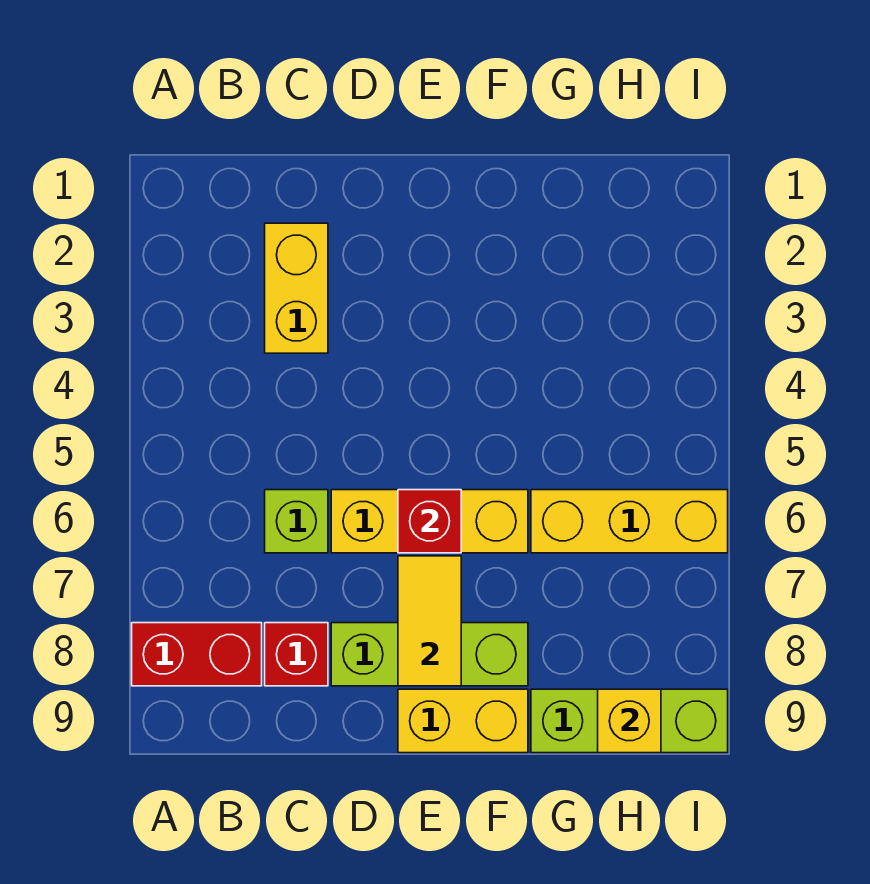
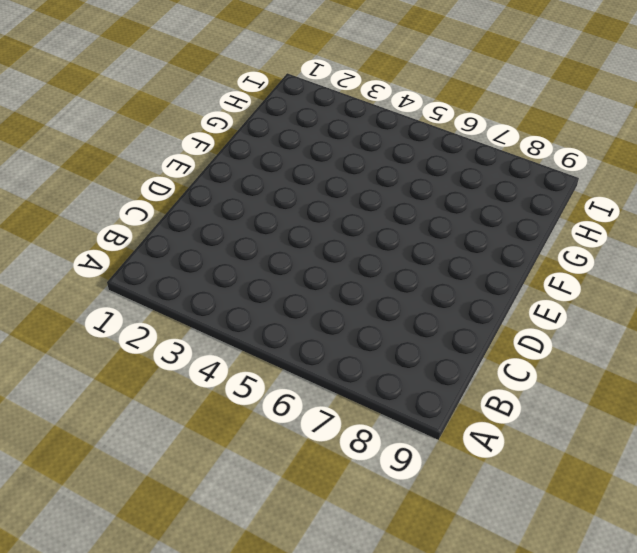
none -> red brick A8:B8 level 1
none -> yellow brick C2:C3 level 1
none -> lime brick C6 level 1

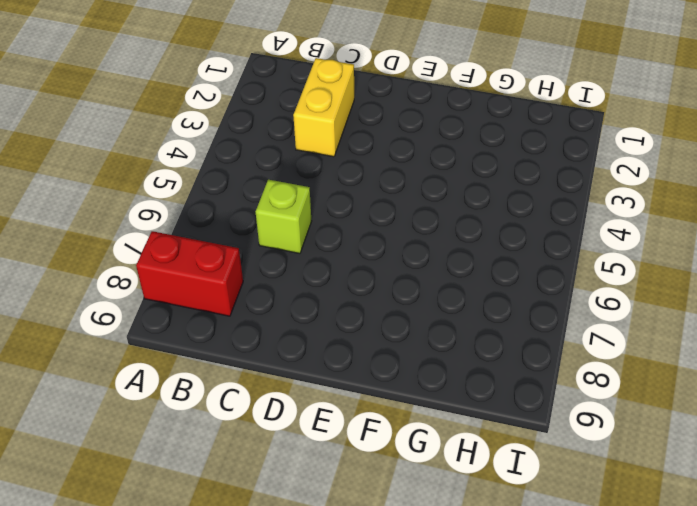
none -> red brick C8 level 1
none -> yellow brick D6:F6 level 1
none -> lime brick D8:F8 level 1

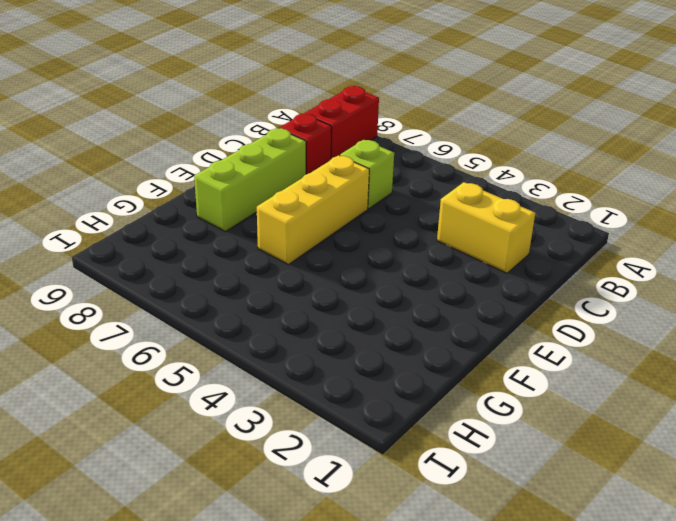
none -> yellow brick E9:F9 level 1
none -> yellow brick G6:I6 level 1
none -> lime brick G9:I9 level 1

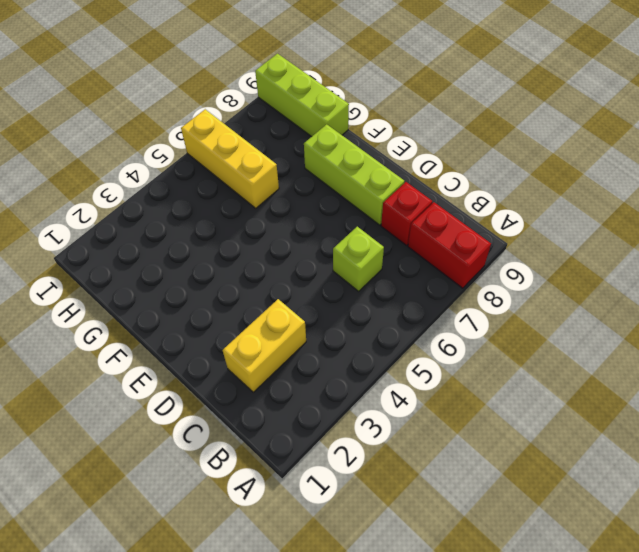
none -> yellow brick D6:F6 level 1
none -> yellow brick E9:F9 level 1
none -> red brick E6 level 2

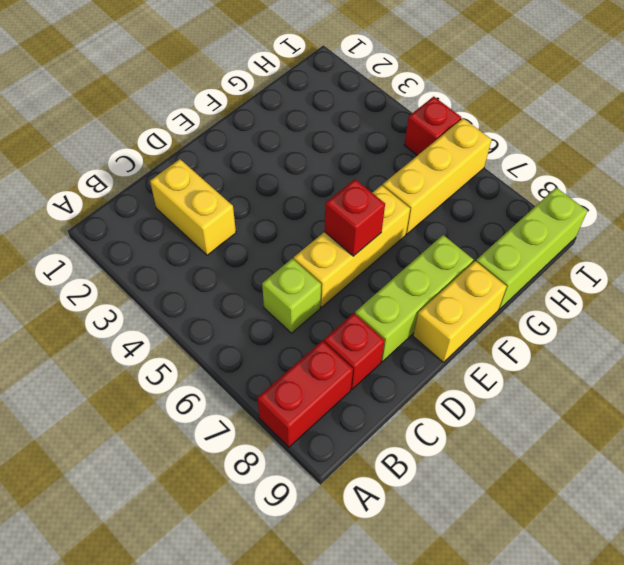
red brick I5 level 1 -> none
none -> yellow tile E7:E8 level 2
none -> yellow brick H9 level 2

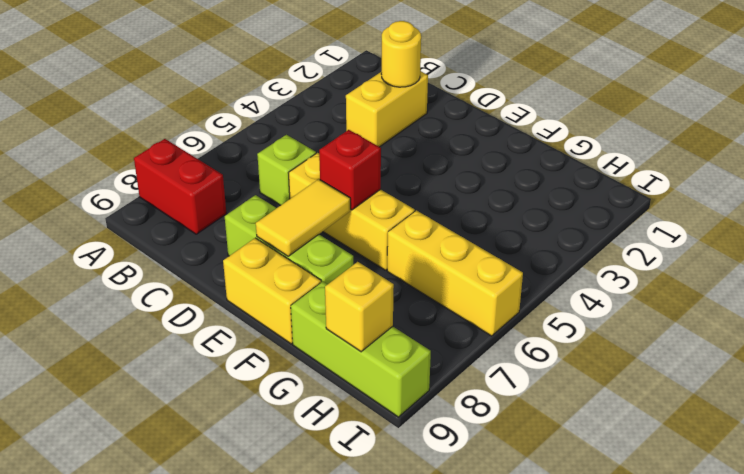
yellow round brick C2 level 2 -> none
none -> red brick C8 level 1

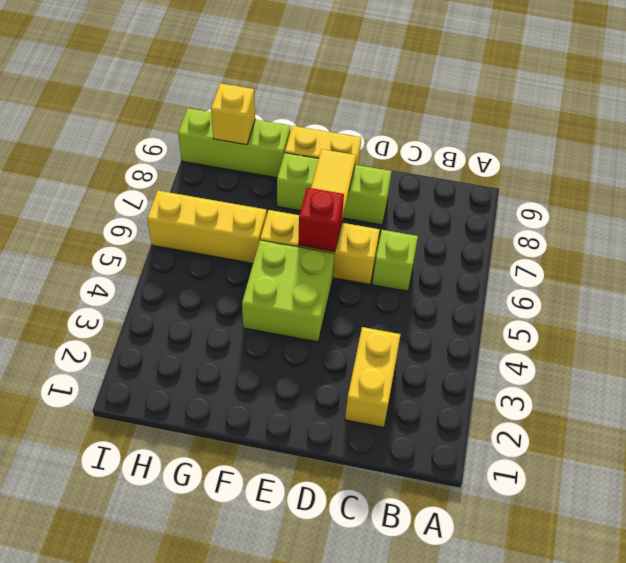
lime brick E4:F5 level 1 -> none
none -> red brick A8:B8 level 1
none -> red brick C8 level 1

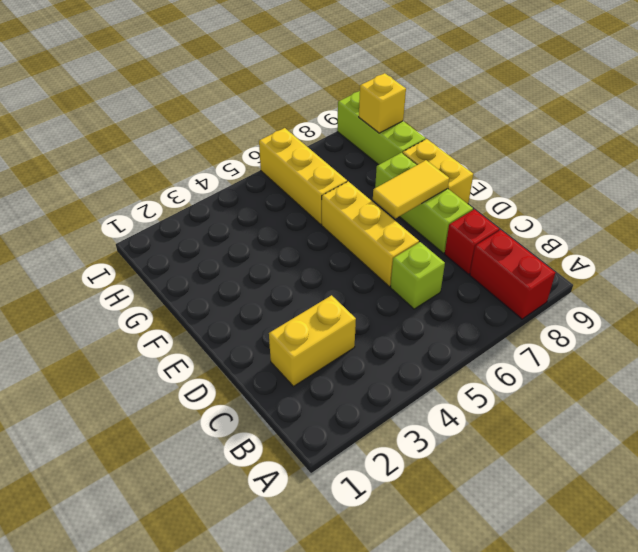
none -> red brick E6 level 2

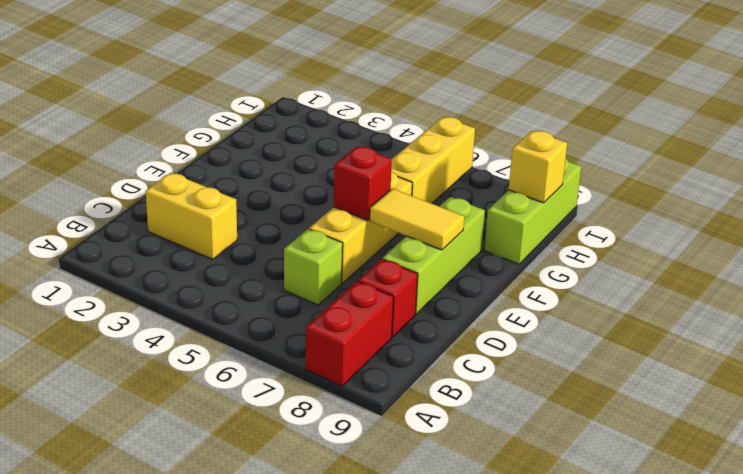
none -> yellow brick E9:F9 level 1

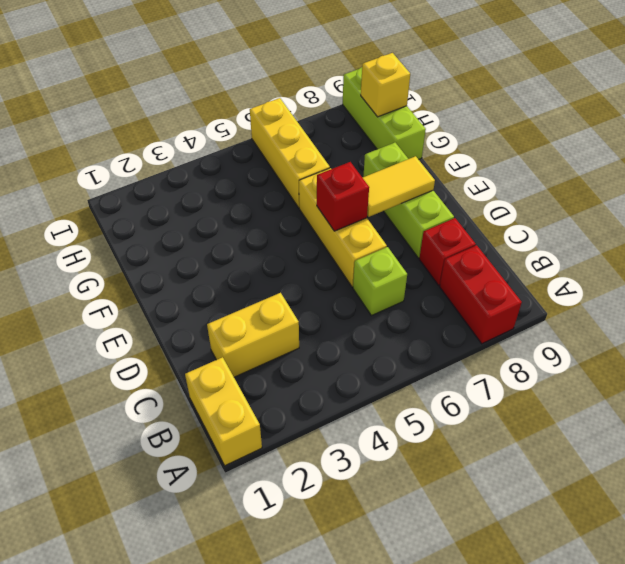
yellow brick A1:B1 level 1 -> yellow brick E9:F9 level 1

